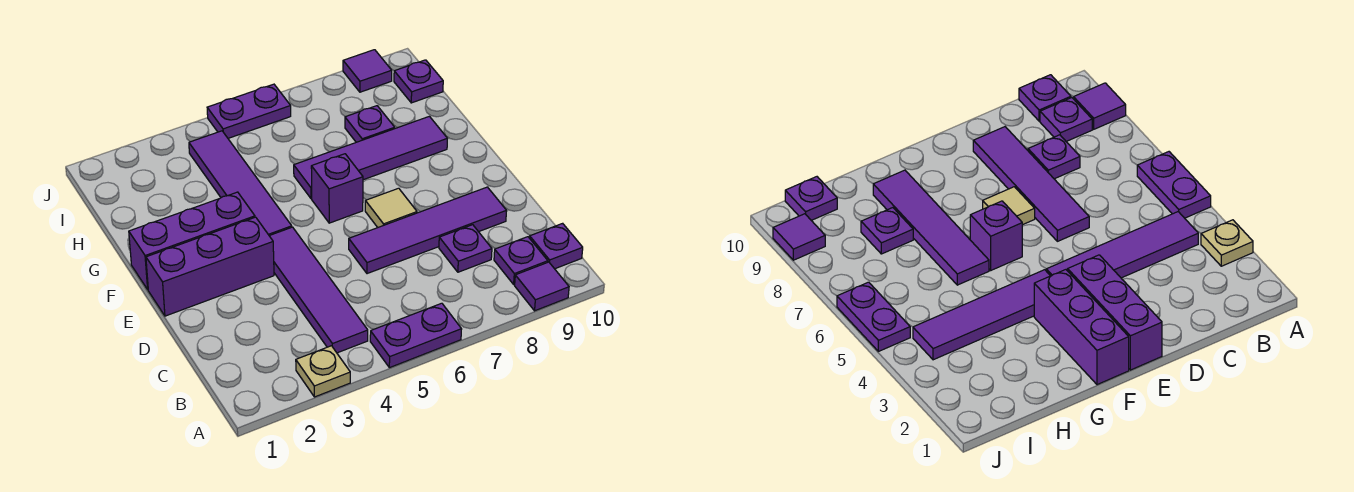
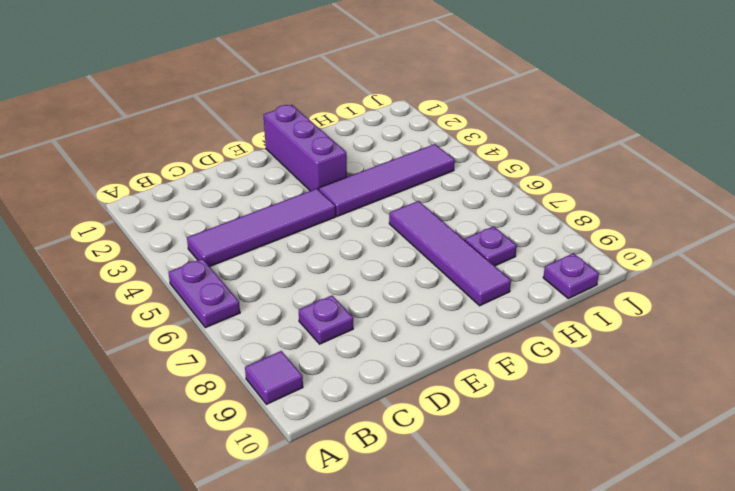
none -> tan plate A3 level 1
none -> purple plate B9 level 1
none -> purple plate B10 level 1

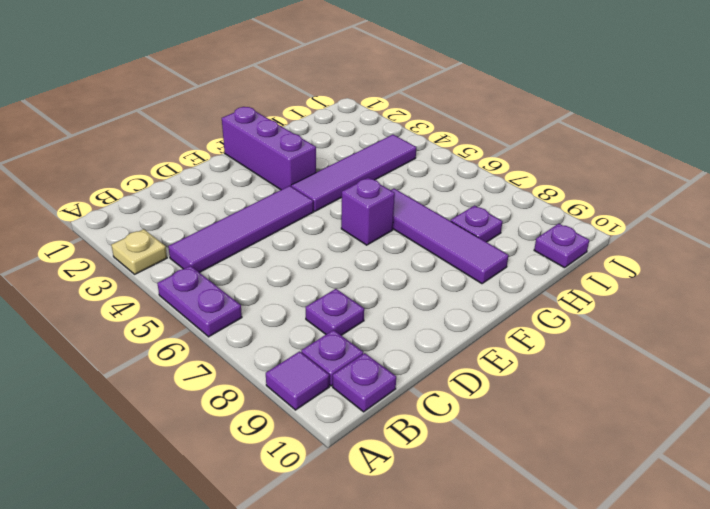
none -> purple tile D6:D9 level 1
none -> purple brick E1:E3 level 1
none -> tan tile E7 level 1

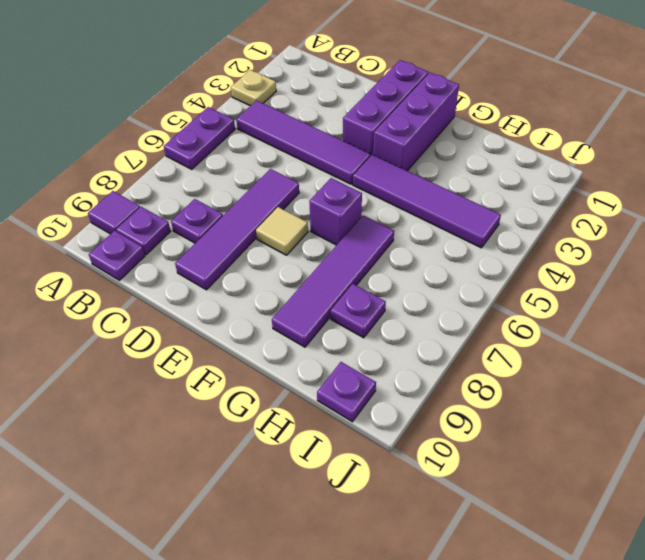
none -> purple plate J5:J6 level 1
none -> purple tile J9 level 1

